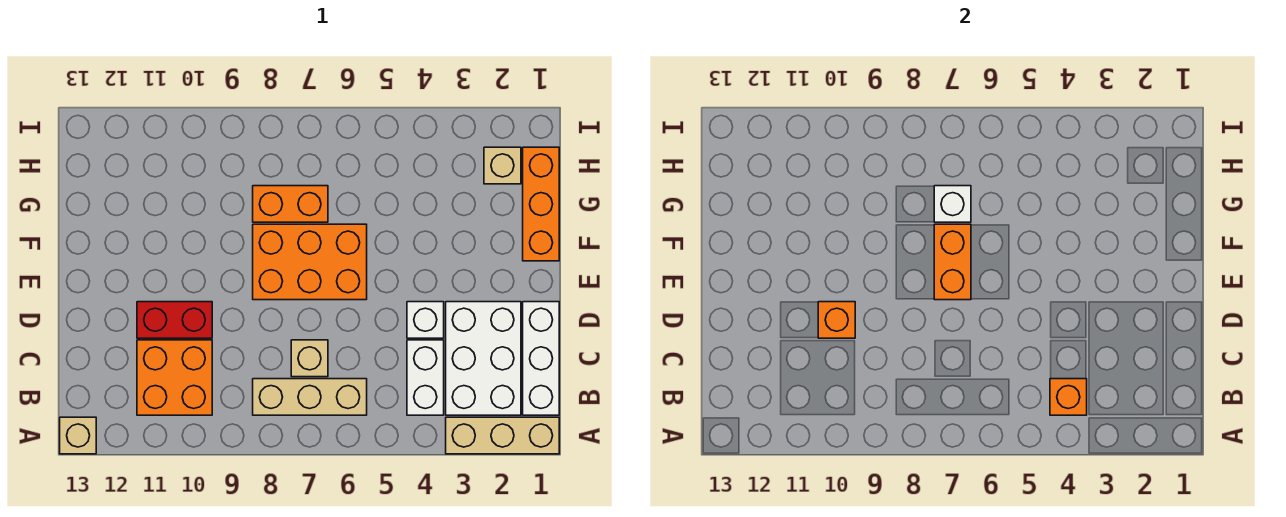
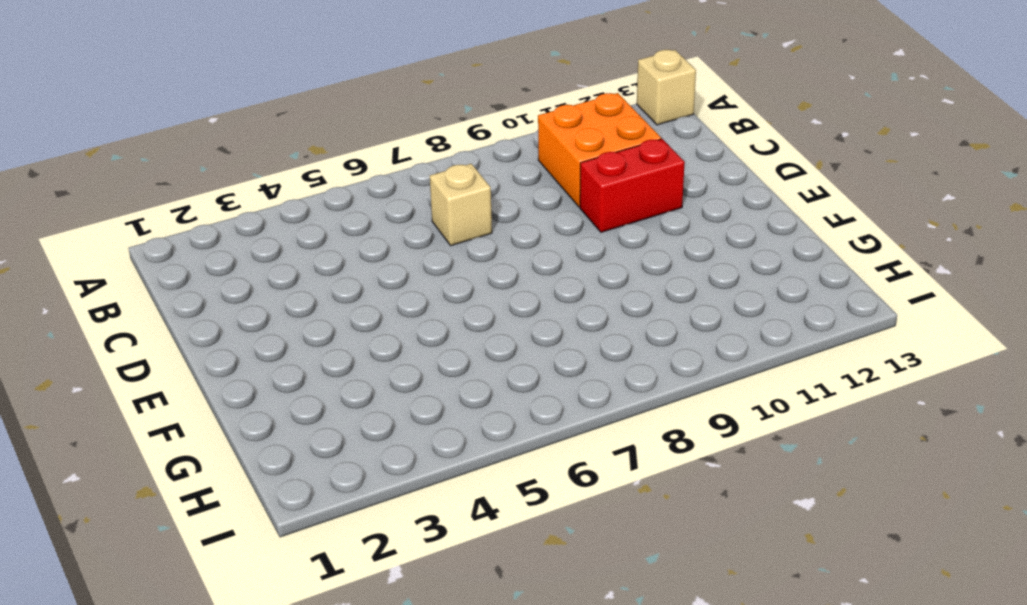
none -> tan brick A1:A3 level 1
none -> white brick B1:D1 level 1
none -> white brick B2:D3 level 1

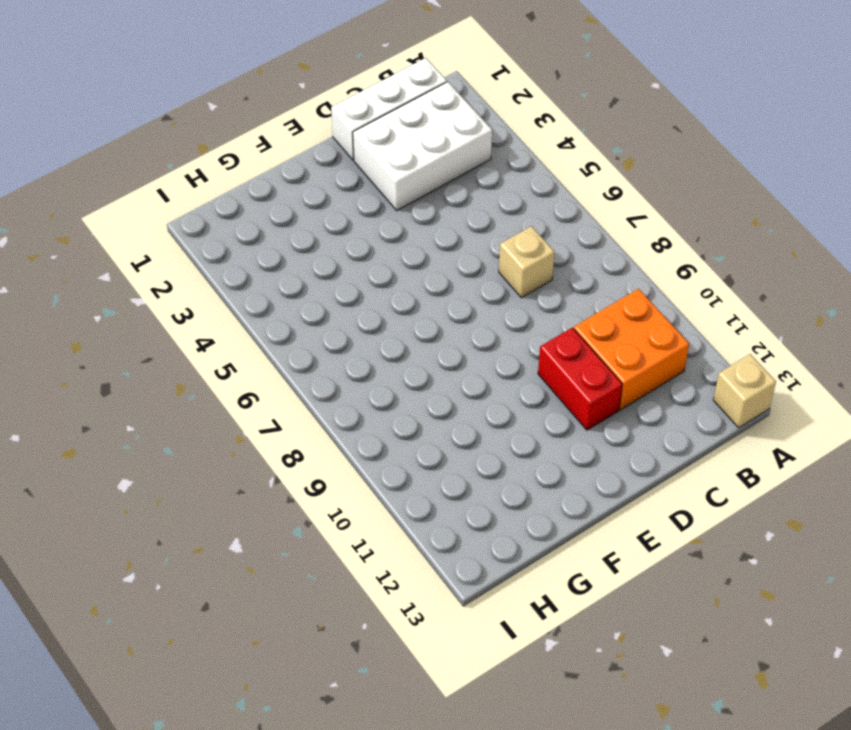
none -> tan brick A1:A3 level 1
none -> white brick B4:C4 level 1
none -> tan brick B6:B8 level 1

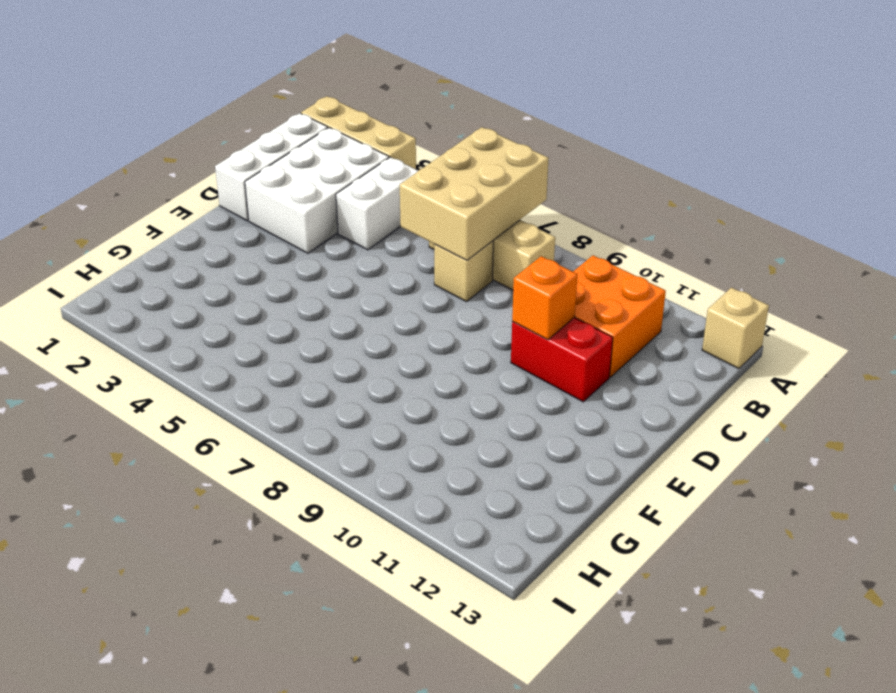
tan brick A6:C7 level 2 -> none
none -> white brick D4 level 1
none -> orange brick E6:F8 level 1
none -> orange brick F1:H1 level 1

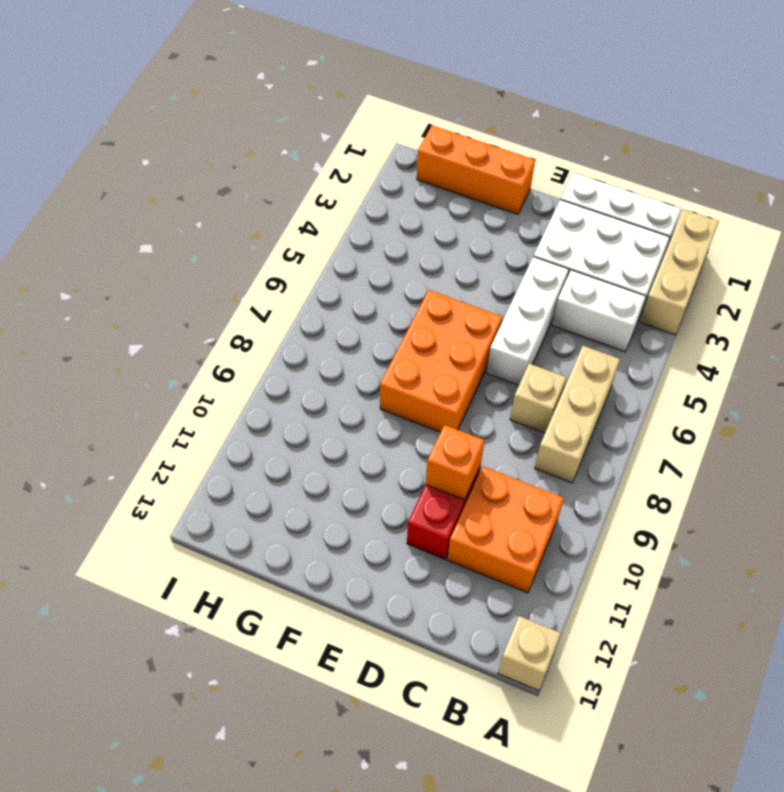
white brick D4:D6 level 1 -> white brick D4 level 1
none -> orange brick G7:G8 level 1
none -> tan brick H2 level 1
none -> orange brick B4 level 2

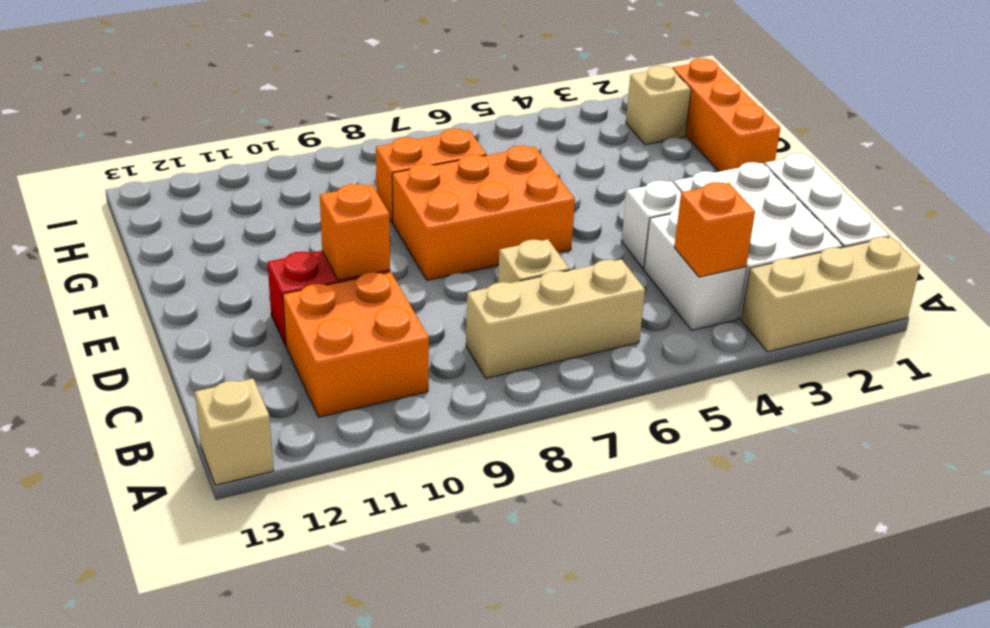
none -> orange brick E7:F7 level 2
none -> white brick G7 level 2

